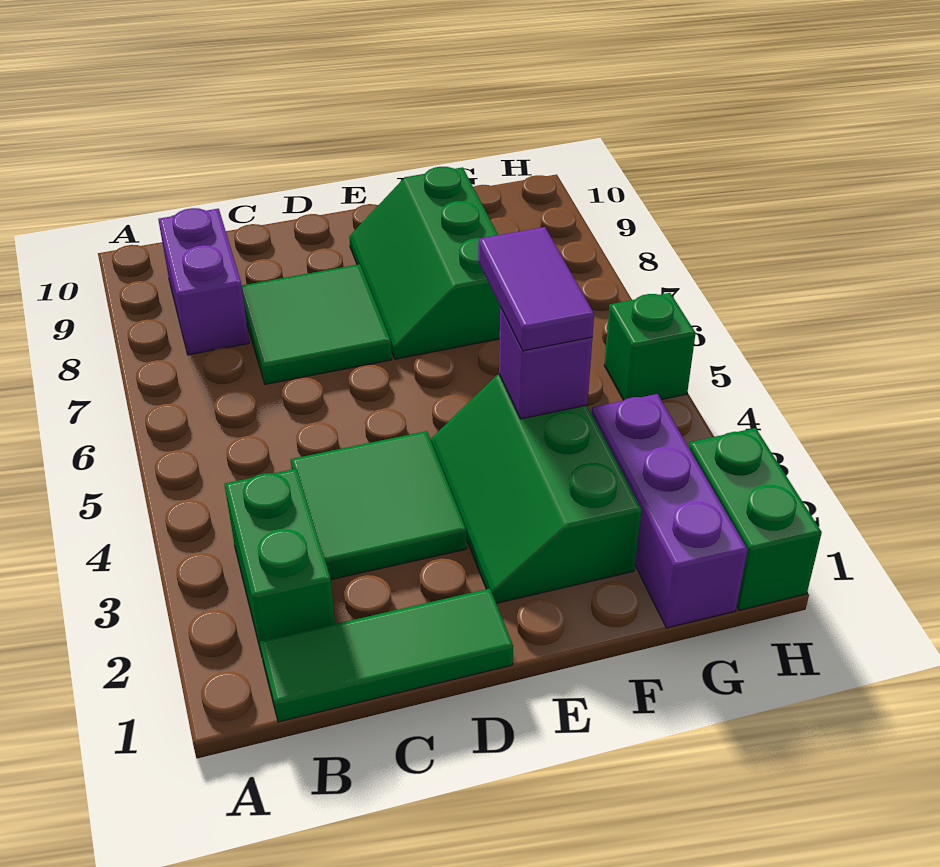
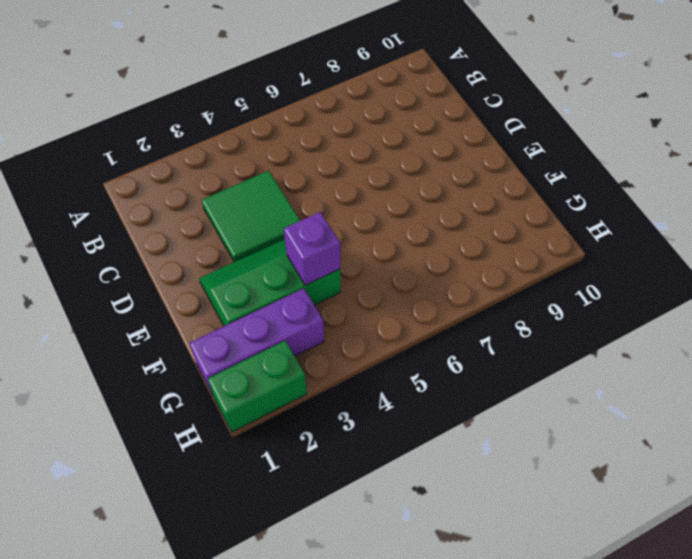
none -> green tile B1:D1 level 1
none -> green brick B2:B3 level 1
none -> purple brick B8:B9 level 1

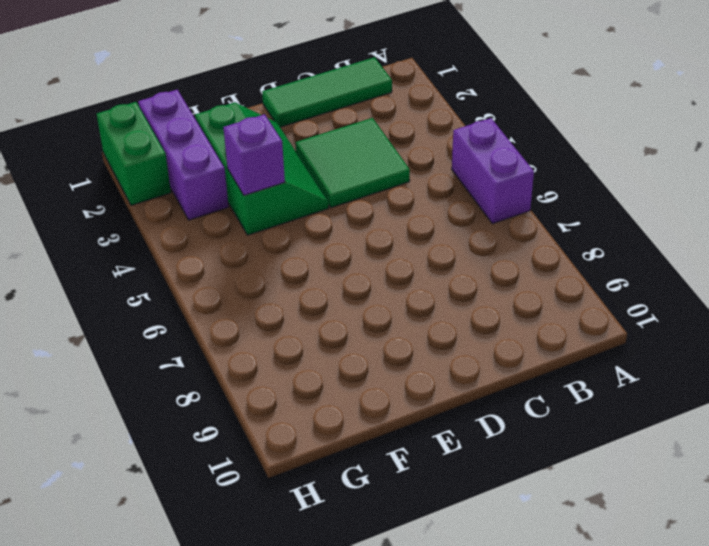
purple brick A5:A6 level 1 -> purple brick B8:B9 level 1
none -> green brick B2:B3 level 1
none -> green tile C7:D8 level 1
none -> green slope E7:F9 level 1 top F

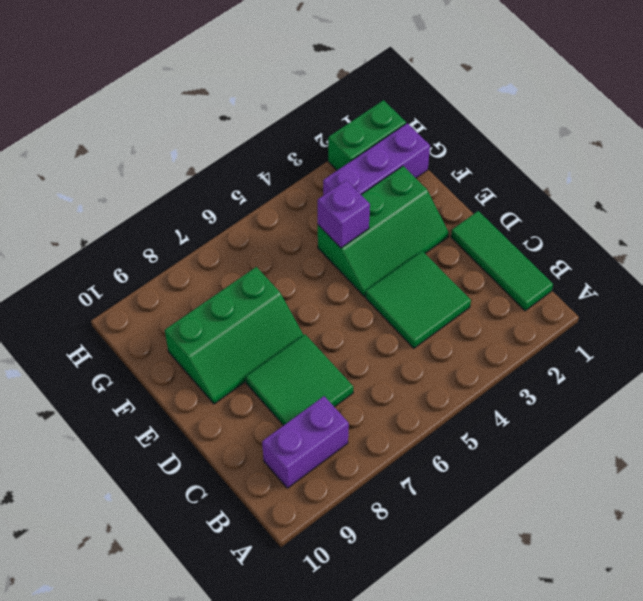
none -> green brick B2:B3 level 1
none -> green brick H5 level 1
none -> purple tile F4:F5 level 3

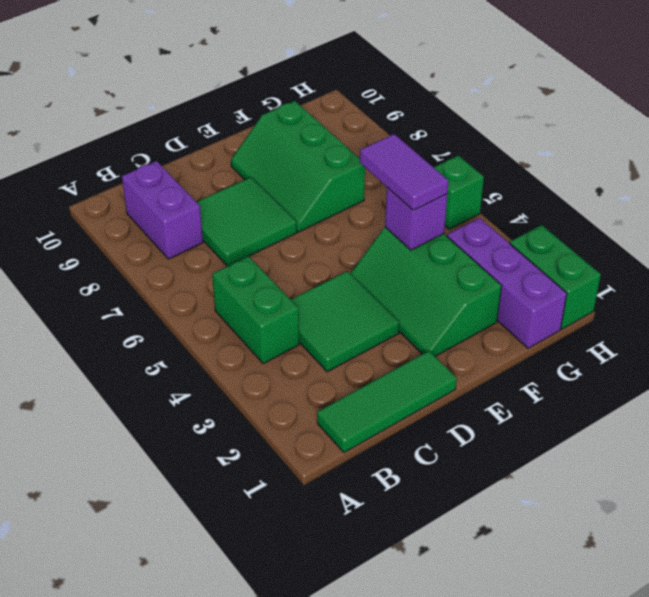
green brick B4:B5 level 1 -> green brick B2:B3 level 1

